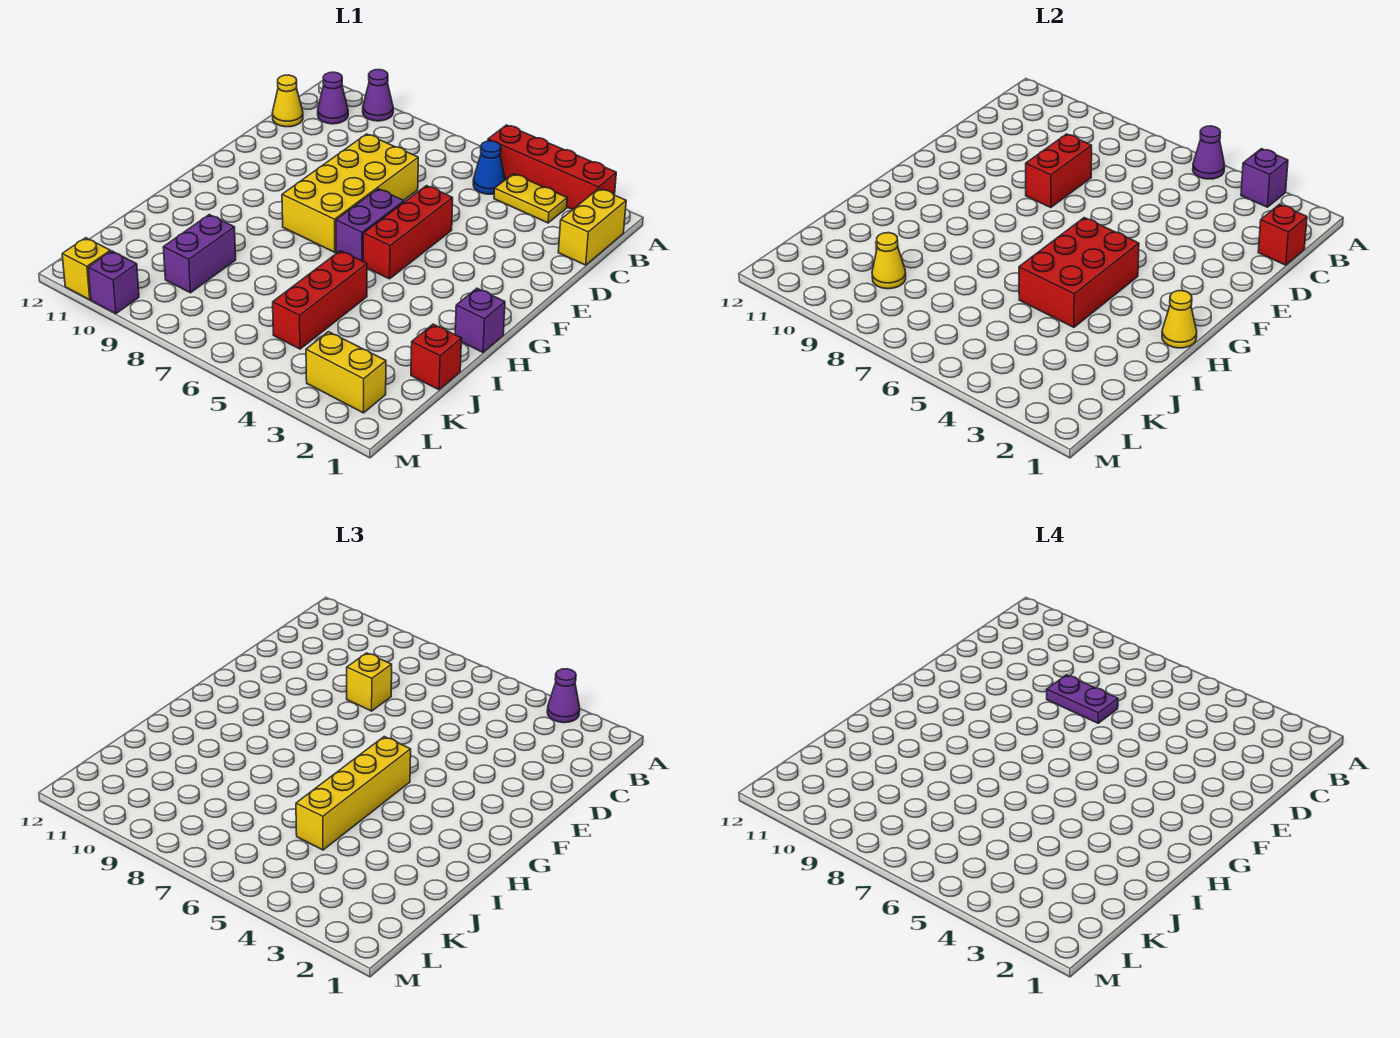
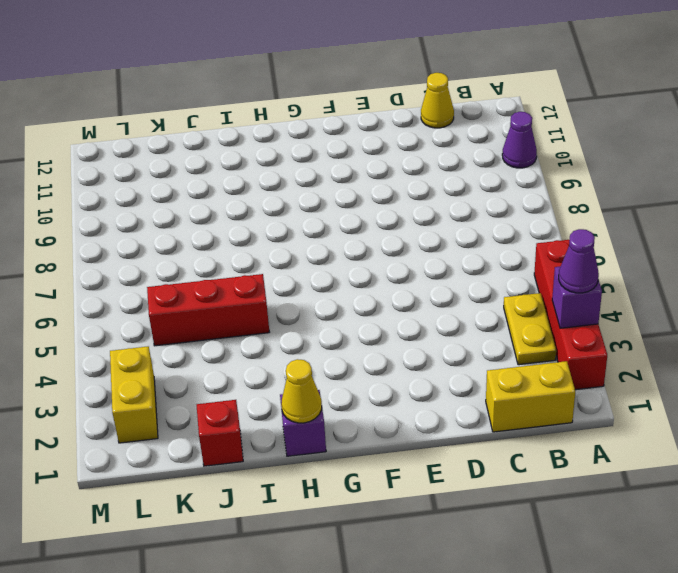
none -> blue cone B5 level 1
none -> purple cone B11 level 1
none -> yellow brick D7:G8 level 1

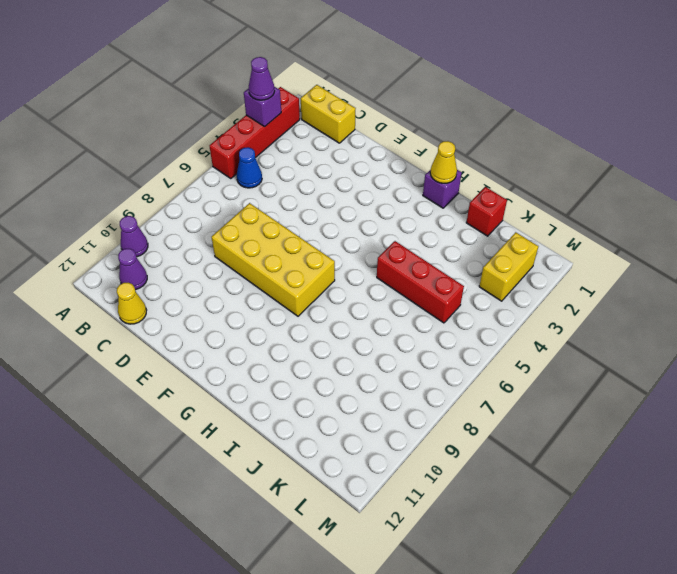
none -> yellow plate B3:B4 level 1
none -> red brick E5:G5 level 1
none -> purple brick F6:G6 level 1

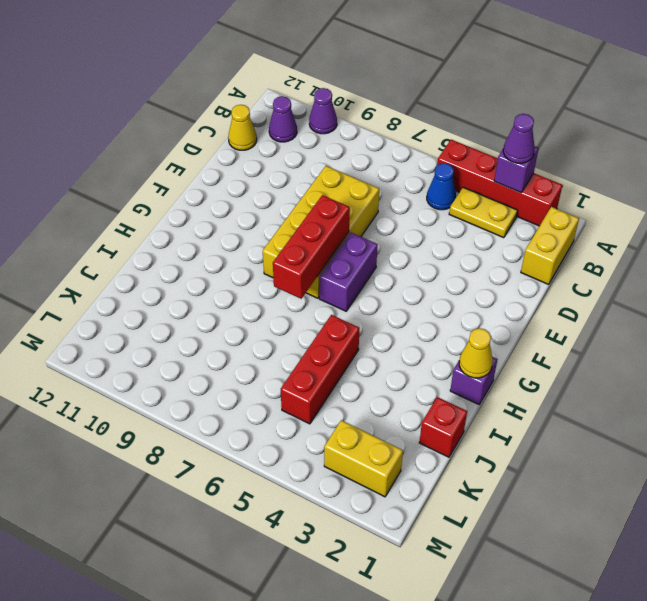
red brick F7:H7 level 2 -> red brick E5:G5 level 1
none -> purple brick J9:K9 level 1
none -> purple brick M10 level 1
none -> yellow brick M11 level 1

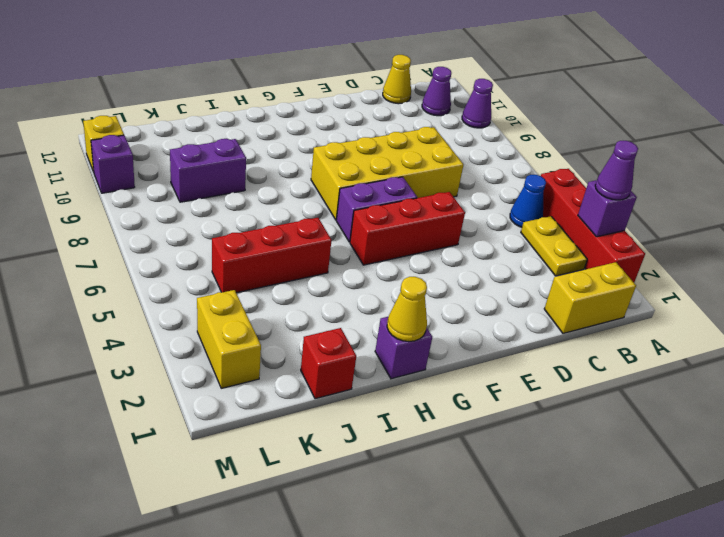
none -> purple cone A5 level 2
none -> red brick C1 level 2
none -> red brick D8:E8 level 2

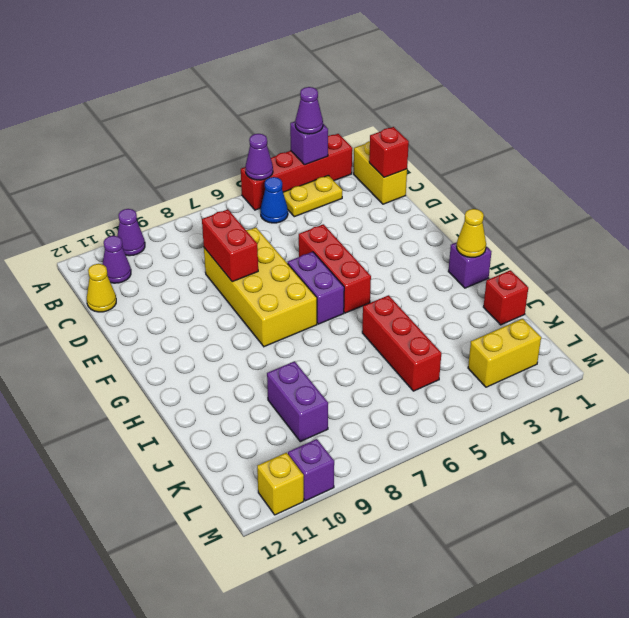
none -> red brick G4:I5 level 2
none -> yellow cone K9 level 2
none -> yellow brick D8 level 3

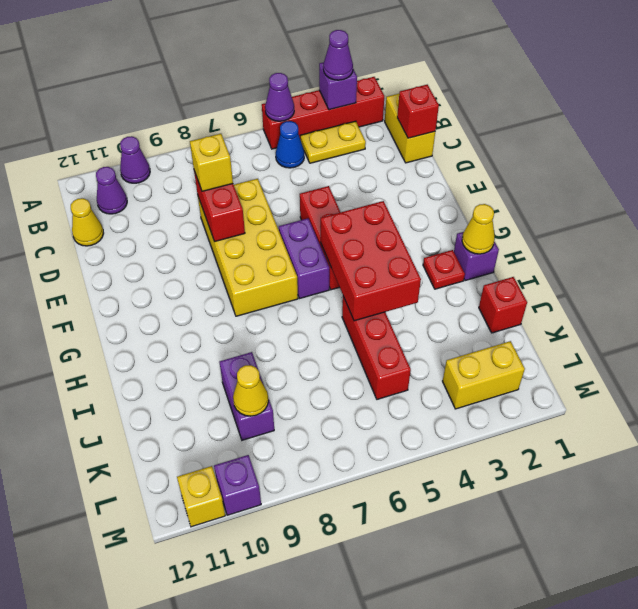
red plate H2 level 1 -> none
none -> yellow brick G5:J5 level 3
none -> purple plate D7:D8 level 4

